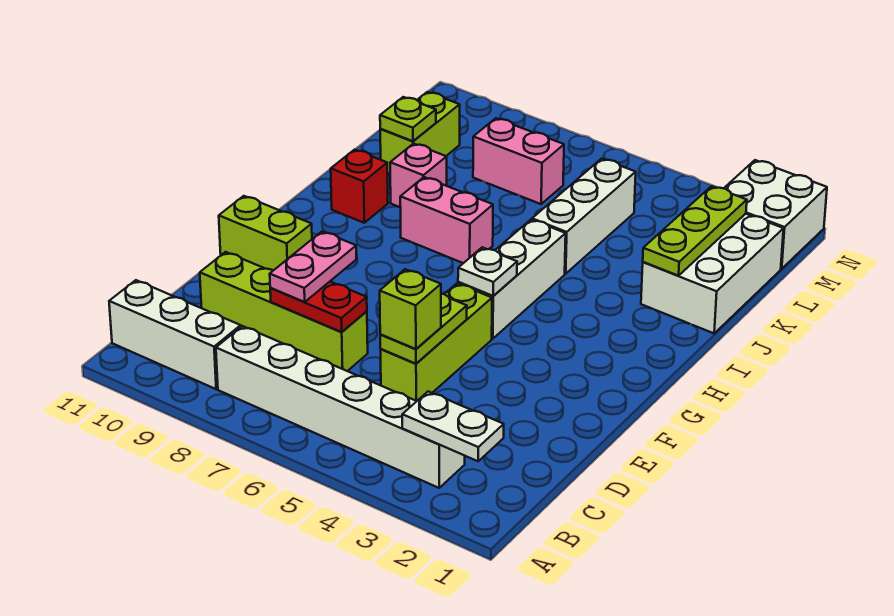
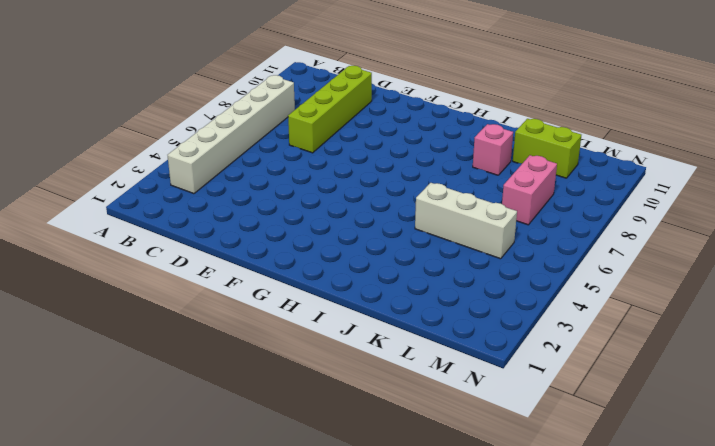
none -> white brick B9:B11 level 1
none -> lime brick D5:F5 level 1
none -> lime brick F10:F11 level 1

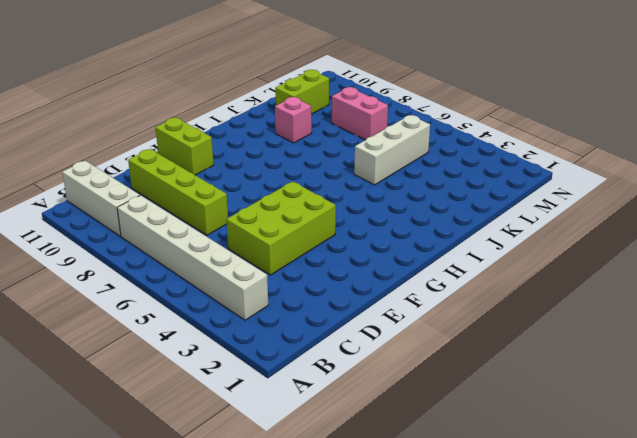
lime brick D4:F5 level 1 -> lime brick D5:F5 level 1
none -> white brick G5:I5 level 1
none -> pink brick I7:I8 level 1
none -> red brick I10 level 1

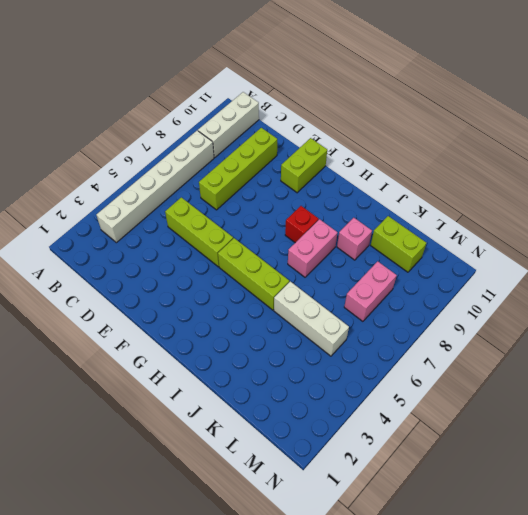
lime brick G5:I5 level 1 -> white brick G5:I5 level 1
red brick H8 level 1 -> red brick I10 level 1
none -> white brick J1:L2 level 1
none -> white brick M1:N2 level 1
none -> white plate B2:B3 level 2

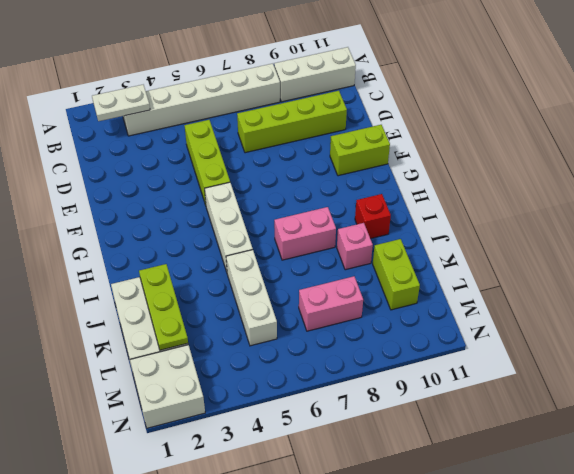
none -> lime plate D5:E5 level 2
none -> red plate D7:D8 level 2
none -> white plate G5 level 2

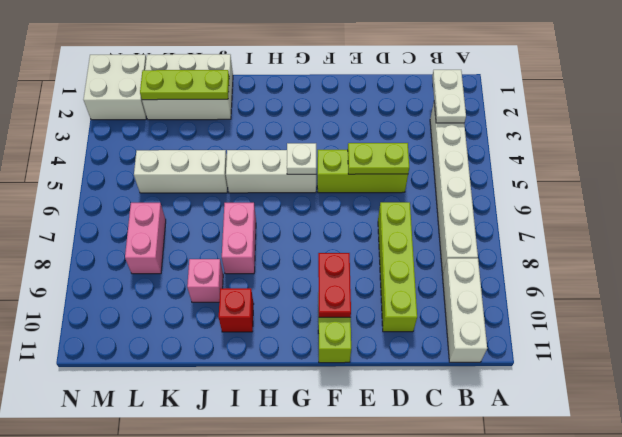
red plate F9:F10 level 2 -> red plate D7:D8 level 2
none -> lime brick K10:L10 level 1
none -> lime plate K10 level 2
none -> lime brick D5 level 3

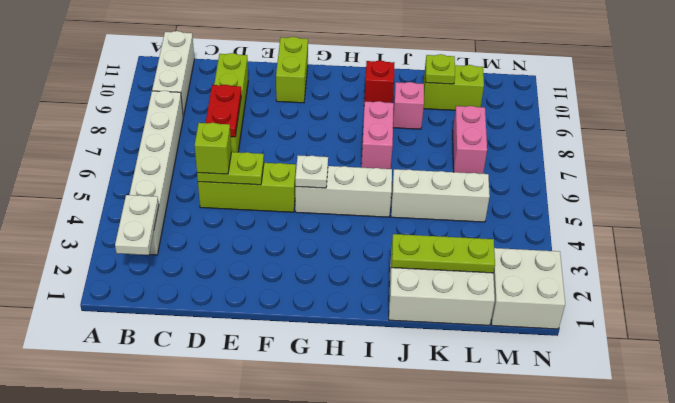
none -> pink plate D8:E8 level 3

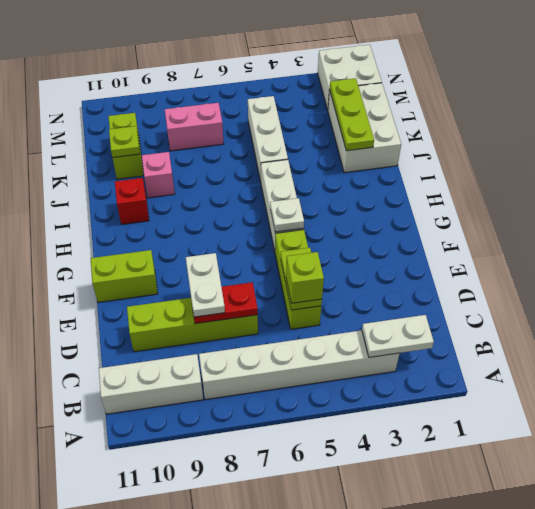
white plate D8:E8 level 3 -> pink plate D8:E8 level 3
none -> pink brick I7:I8 level 1

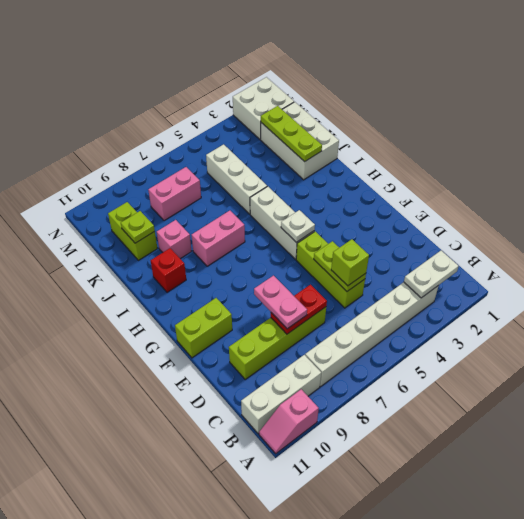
pink slope A10:A11 level 1 top 10 -> none

